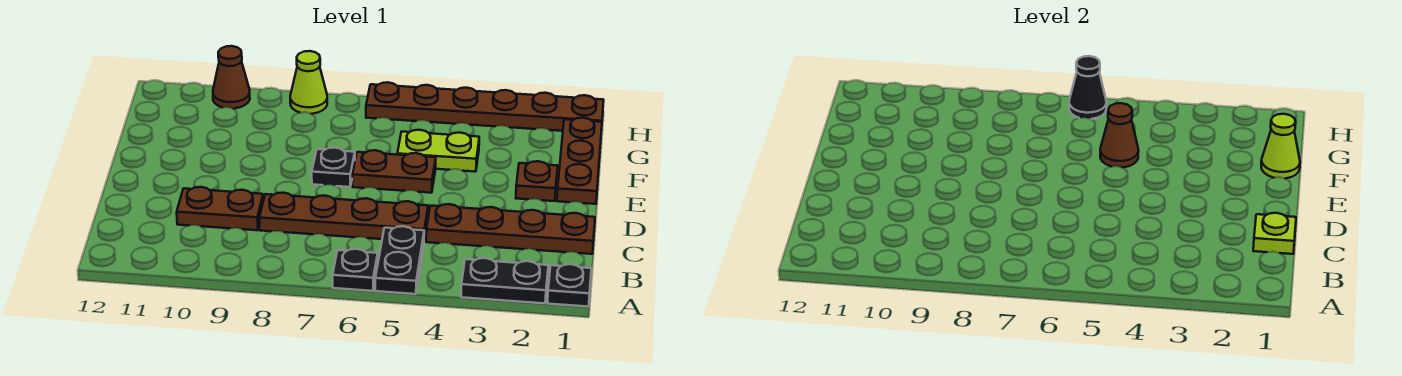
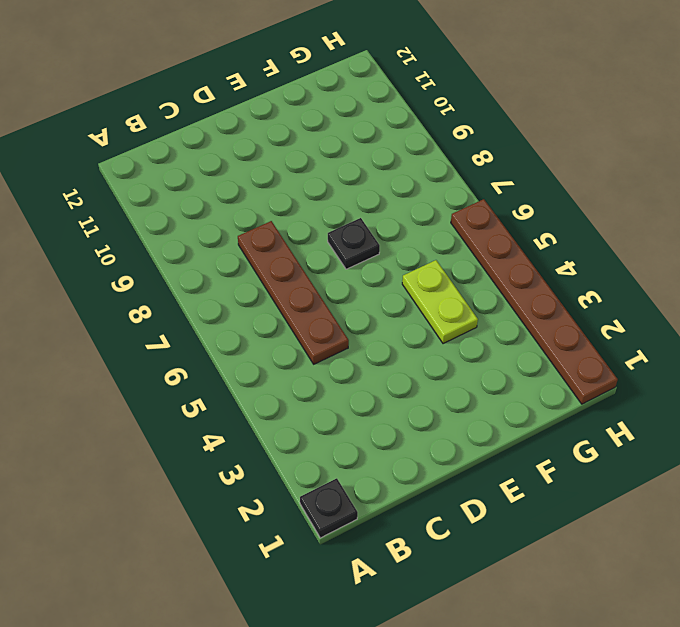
none -> black plate A2:A3 level 1
none -> black plate A5:B5 level 1
none -> black plate A6 level 1

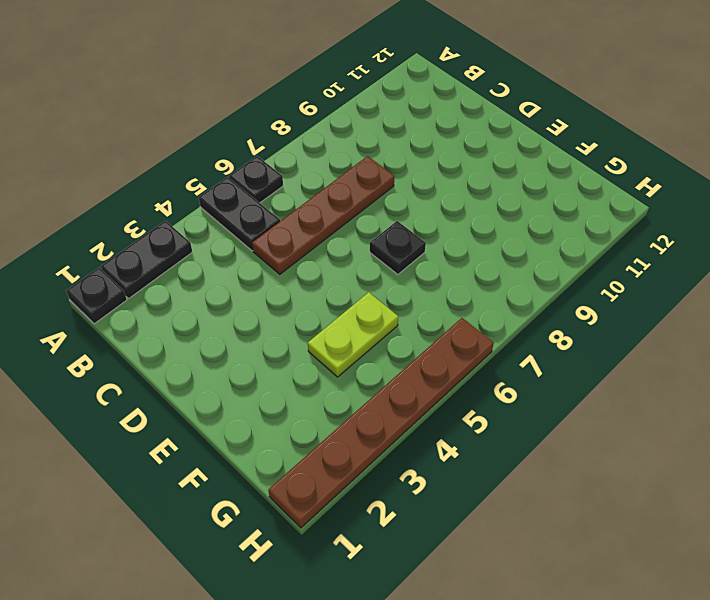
none -> brown plate C1:C4 level 1
none -> brown plate C9:C10 level 1
none -> brown plate E1:G1 level 1

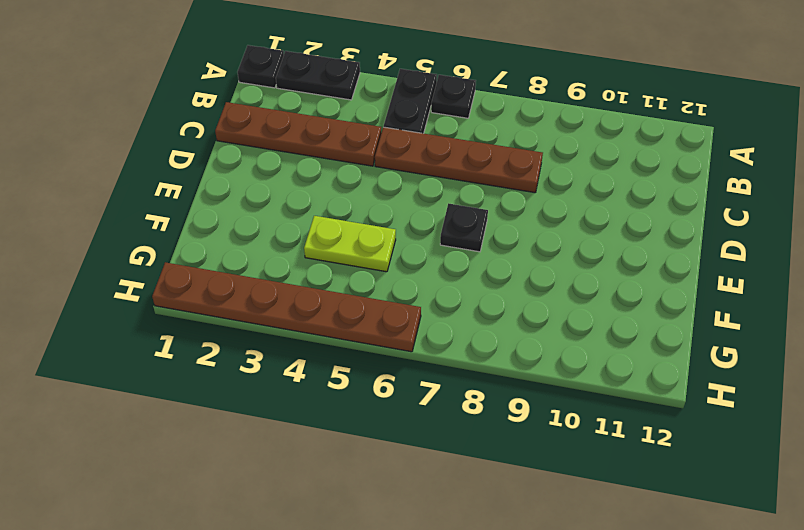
none -> brown plate C9:C10 level 1
none -> brown plate E1:G1 level 1
none -> brown plate E2 level 1

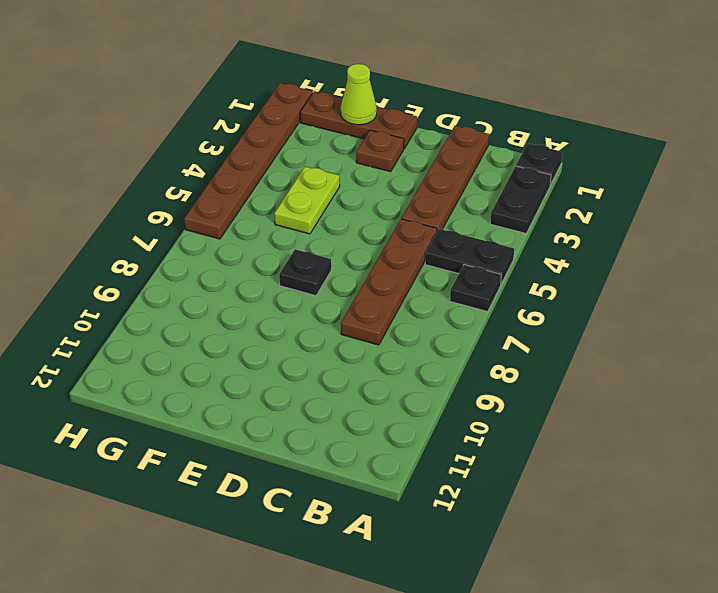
none -> brown plate C9:C10 level 1
none -> brown plate E5:E6 level 1
none -> lime cone H8 level 1

